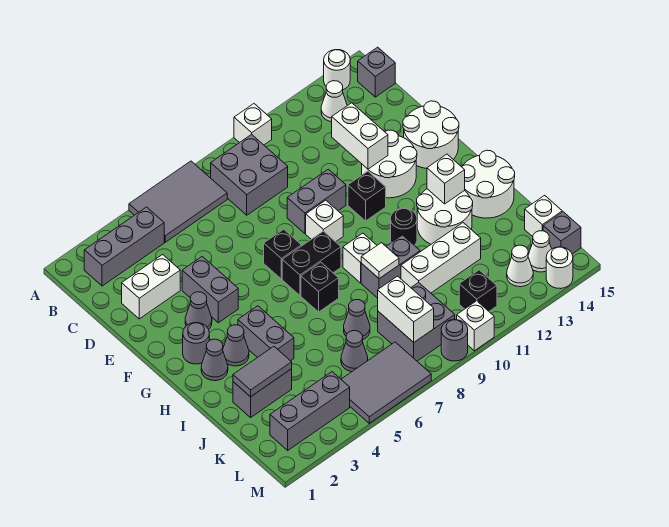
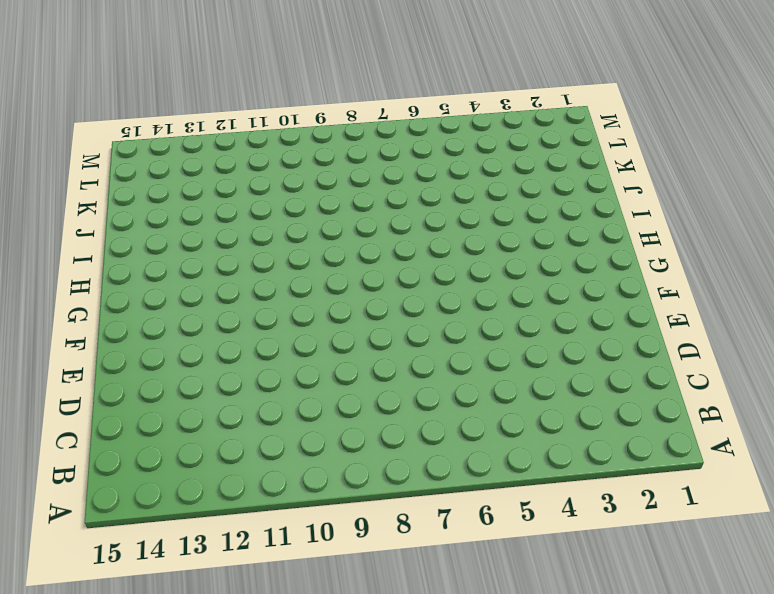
none -> grey tile A5:B7 level 1
none -> white brick A10 level 1
none -> white round brick A14 level 1
none -> grey brick B2:B4 level 1

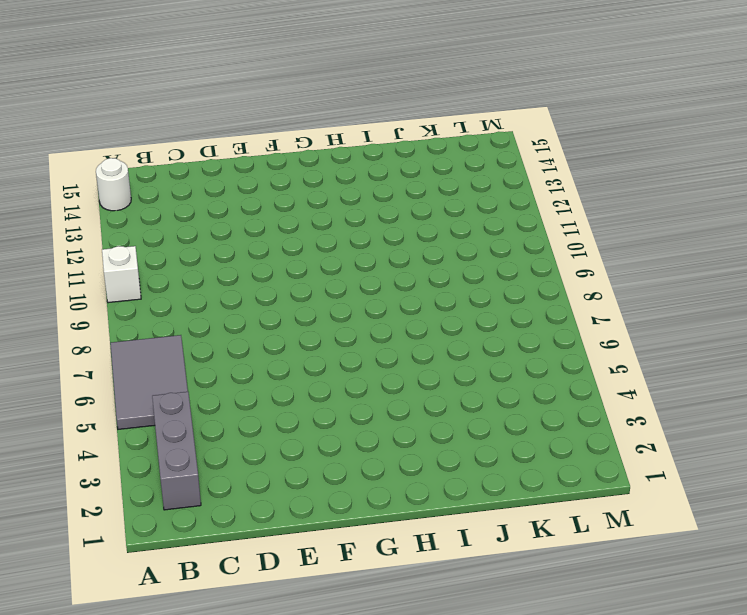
none -> grey brick B8:C9 level 1
none -> white cone B13 level 1
none -> grey brick B15 level 1
none -> white brick D2:D3 level 1

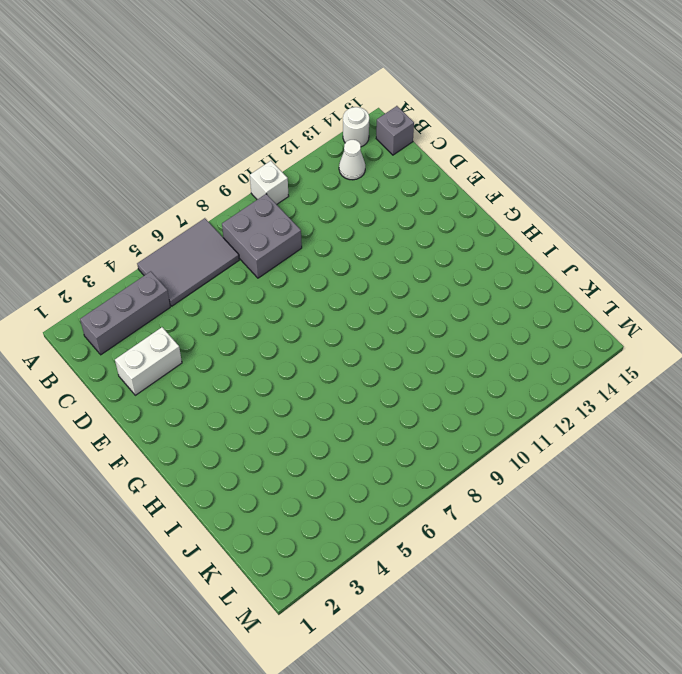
none -> grey brick E4:F4 level 1
none -> grey brick E9:E10 level 1
none -> white round brick E12:F13 level 1
none -> white round brick E14:F15 level 1

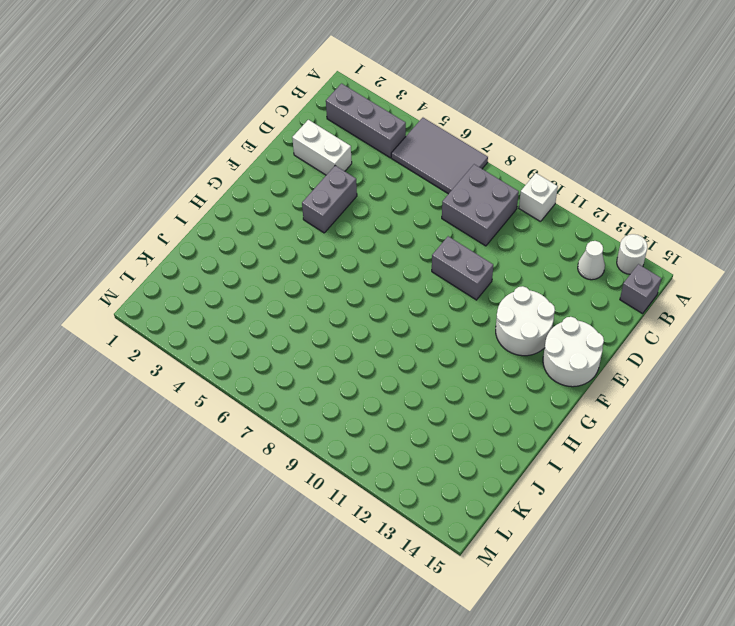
none -> grey cone F3 level 1
none -> black brick F7 level 1
none -> white brick F9 level 1
none -> black brick F11 level 1

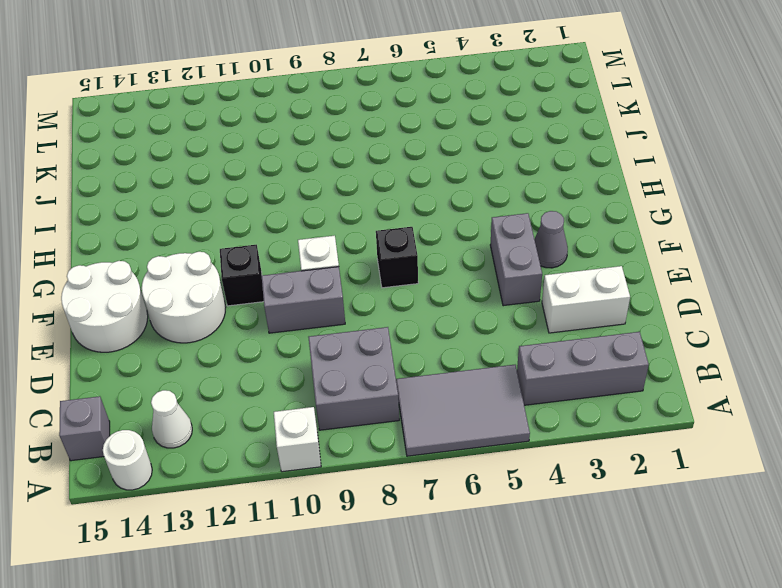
none -> grey round brick G2 level 1
none -> black brick G7:G8 level 1
none -> grey cone H2 level 1
none -> grey cone H3 level 1

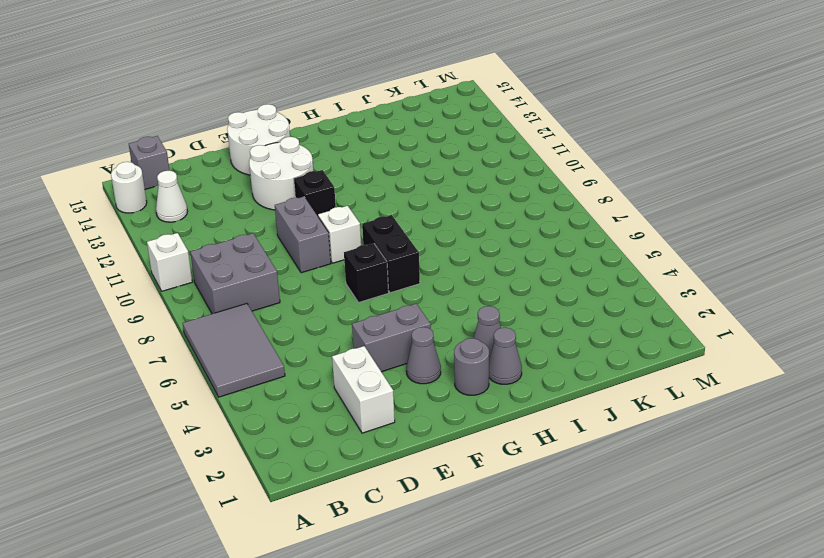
none -> grey brick B2:B4 level 1
none -> grey brick H4:I4 level 1
none -> black brick H7 level 1
none -> white brick H9 level 1

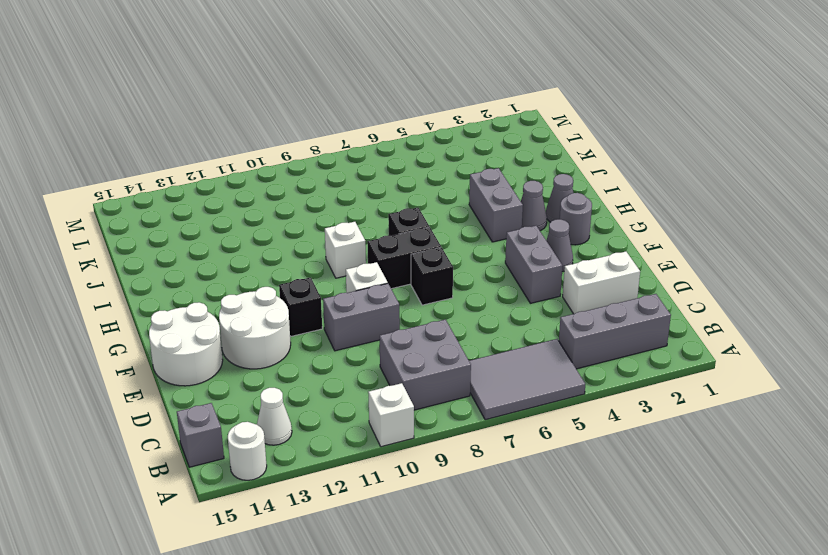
none -> black round brick H11 level 1
none -> white round brick H12:I13 level 1
none -> white round brick H14:I15 level 1
none -> grey brick I9:I10 level 1

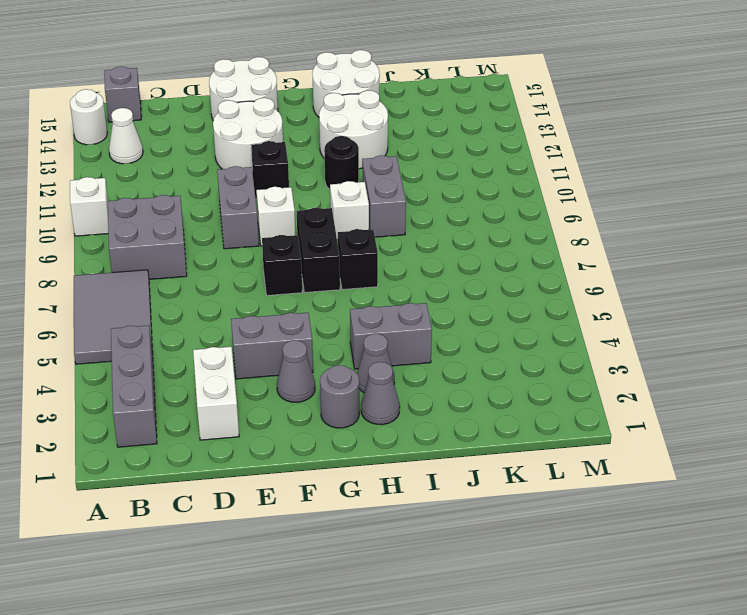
none -> grey brick J2:J3 level 1
none -> grey cone J7 level 1
none -> white brick J10:J12 level 1
none -> grey cone K6 level 1

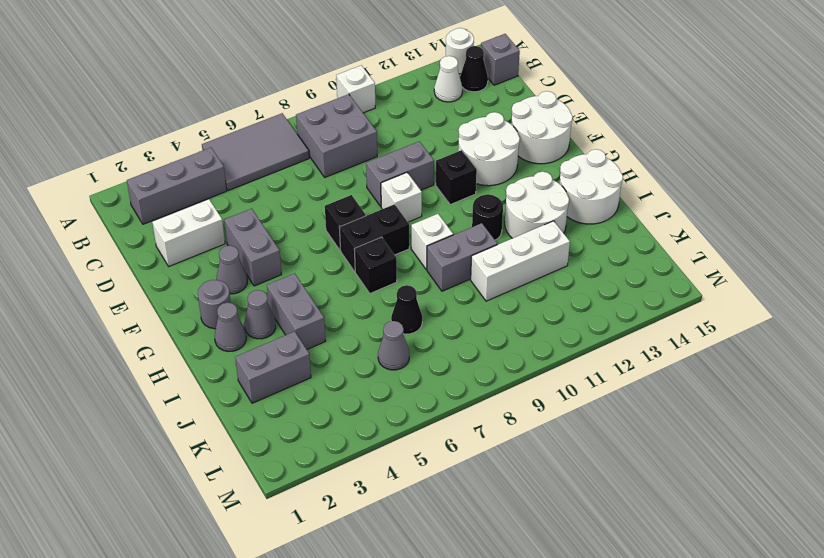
black cone B14 level 1 -> none
black cone J7 level 1 -> grey cone J7 level 1
none -> grey brick K8:L9 level 1
none -> white brick K15 level 1
none -> grey brick L2:L4 level 1
none -> grey tile L5:M7 level 1

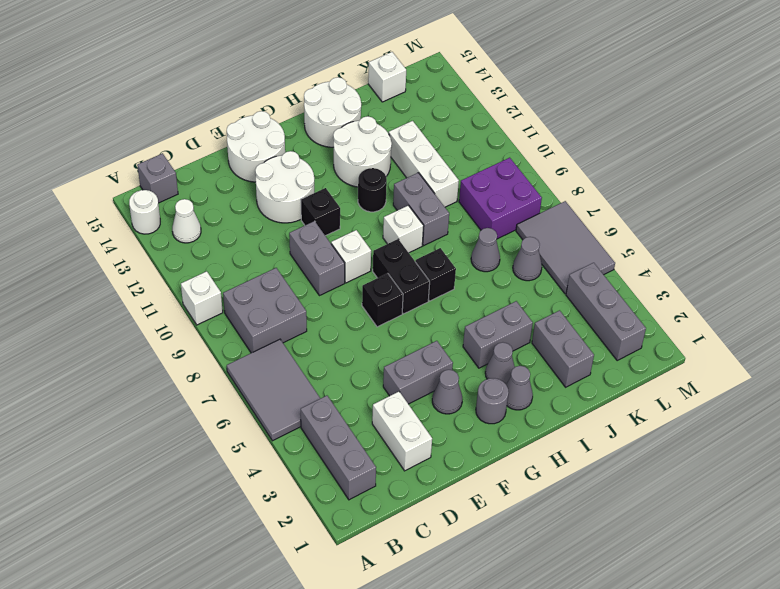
purple brick K8:L9 level 1 -> grey brick K8:L9 level 1
none -> black brick L11 level 1
none -> white cone L13 level 1
none -> white cone L14 level 1
none -> grey brick L15 level 1

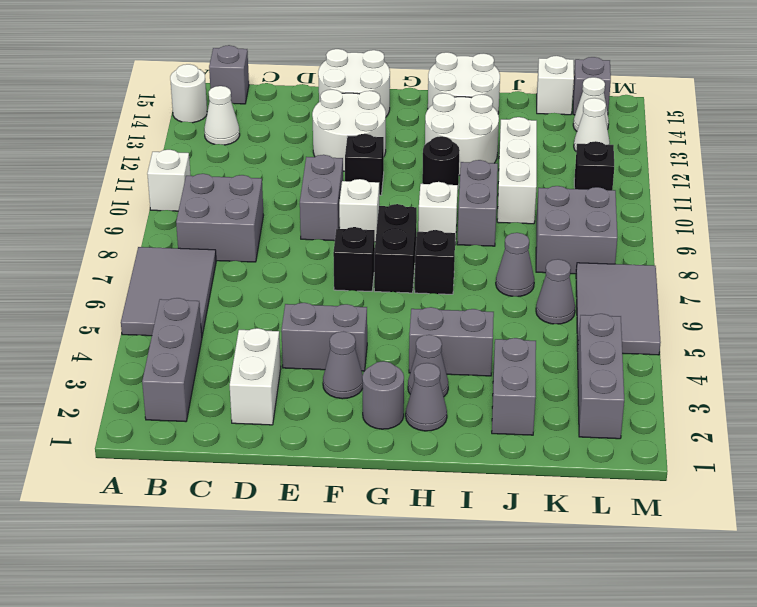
none -> grey round brick M9 level 1
none -> white brick M10 level 1
none -> white round brick M14 level 1
none -> white brick D12:E12 level 2

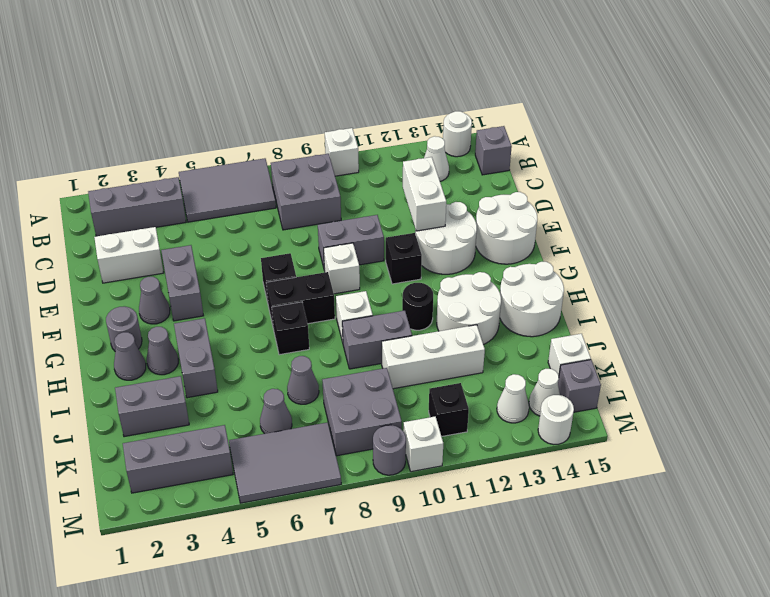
none -> white brick H13 level 2
none -> white tile I9 level 2
none -> grey tile J2:J3 level 2
none -> white brick K8:L8 level 2

